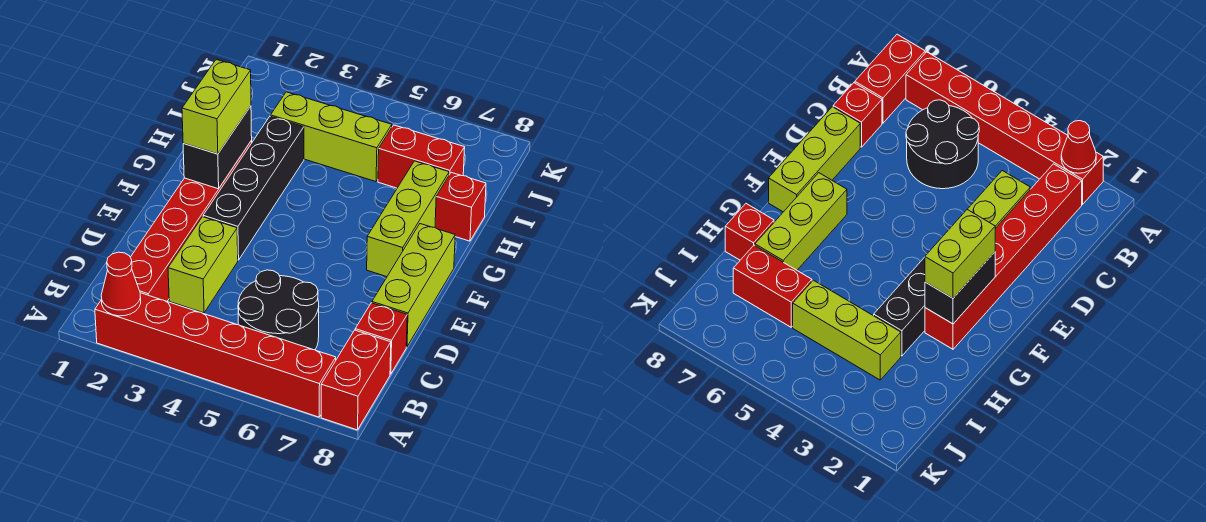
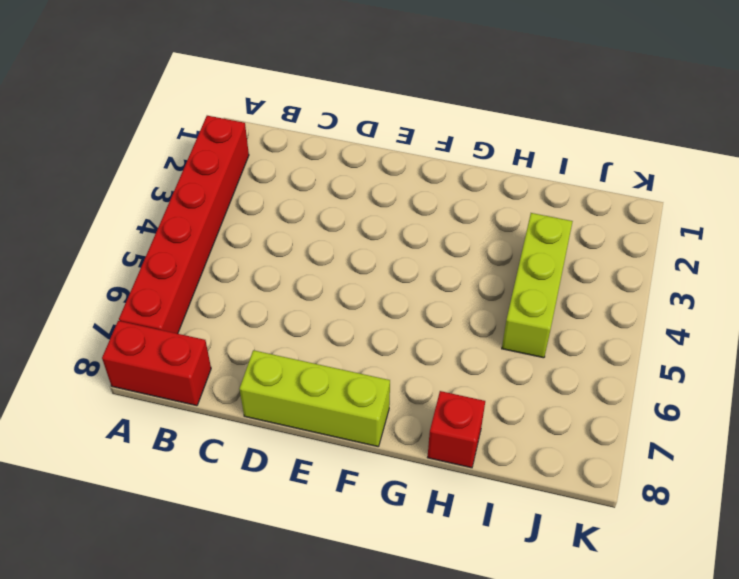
none -> red brick B2:G2 level 1
none -> black round brick B5:C6 level 1
none -> lime brick C3:D3 level 1

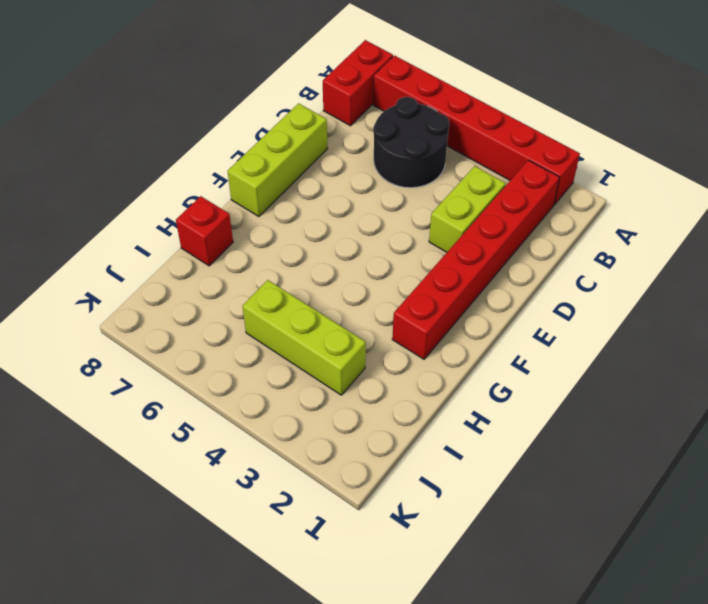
none -> red brick C8 level 1
none -> black brick E3:H3 level 1
none -> lime brick F7:H7 level 1

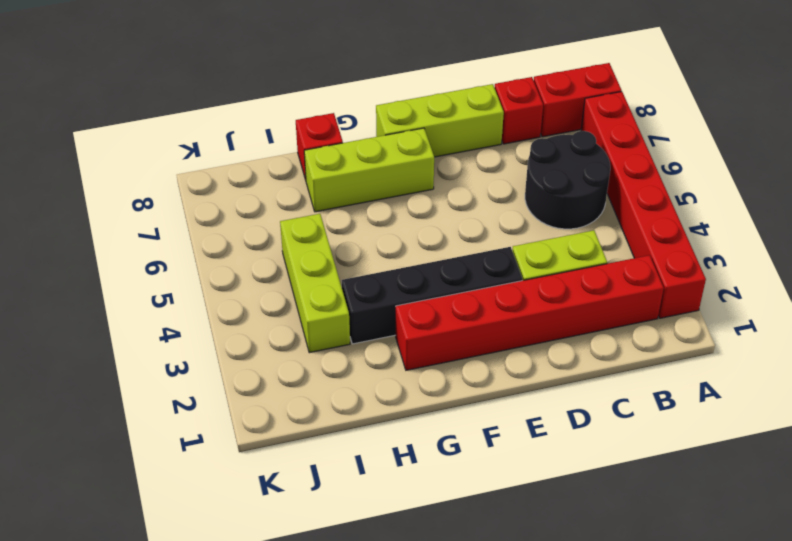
none -> red brick I6:I7 level 1
none -> red cone A2 level 2
none -> black brick F2:G2 level 2

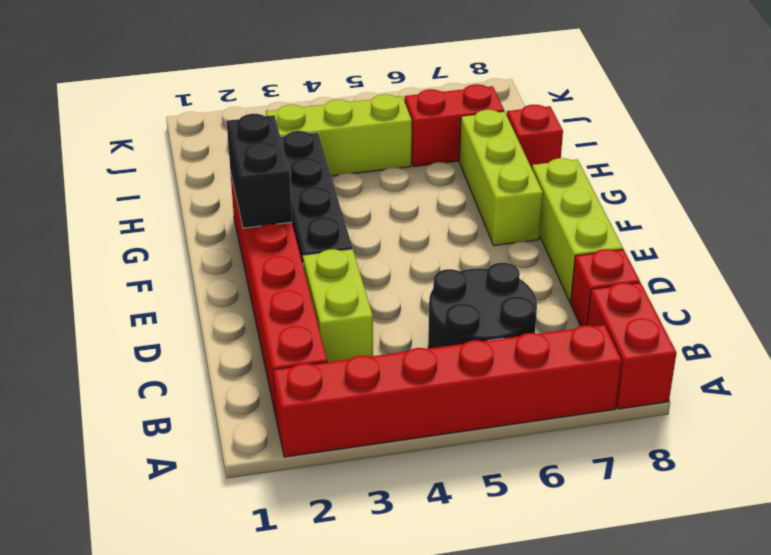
none -> red cone A2 level 2
none -> lime brick F2:G2 level 3

